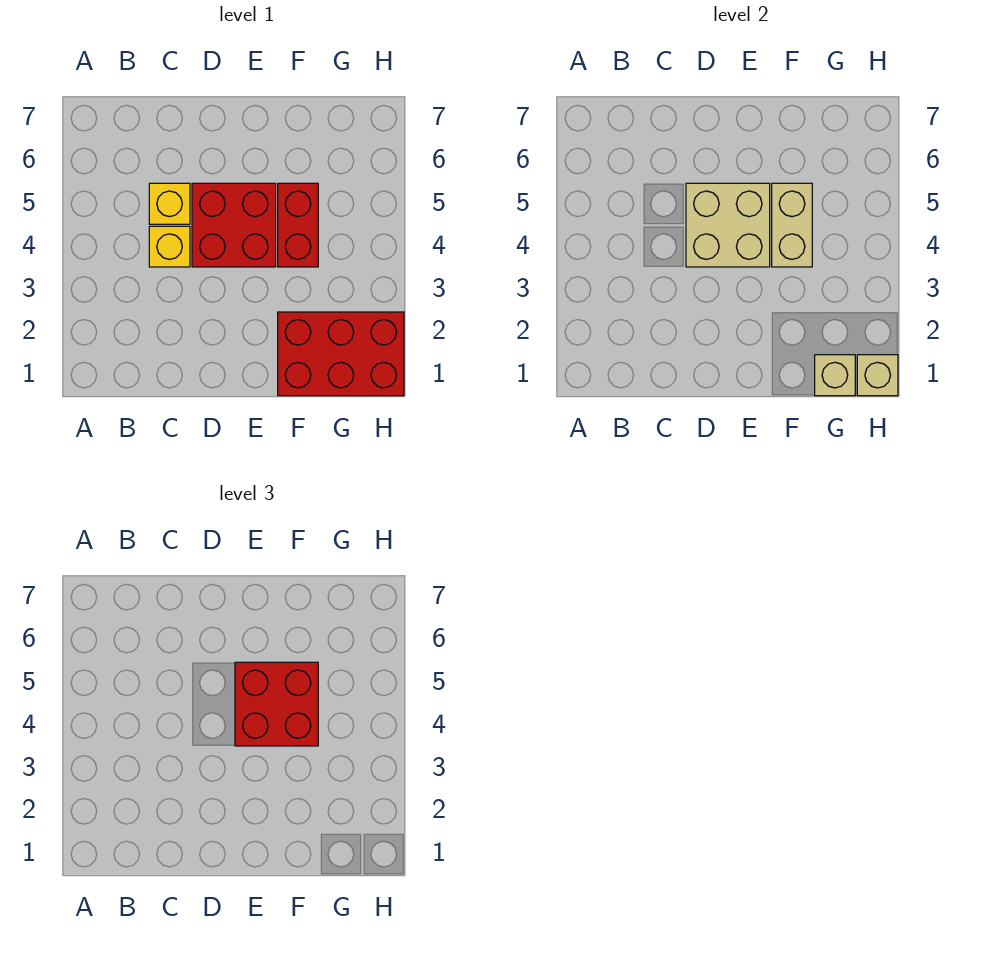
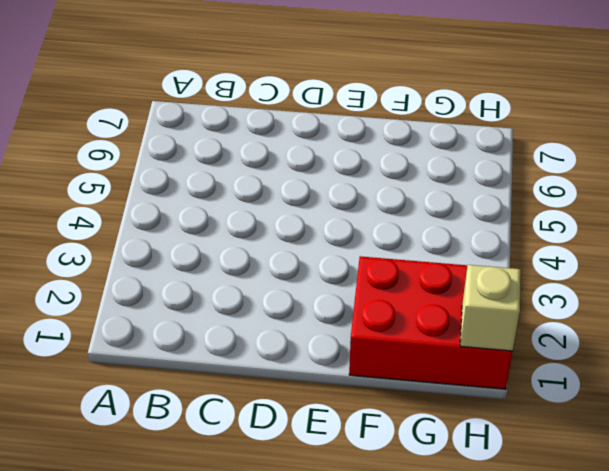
none -> yellow brick C4 level 1
none -> yellow brick C5 level 1

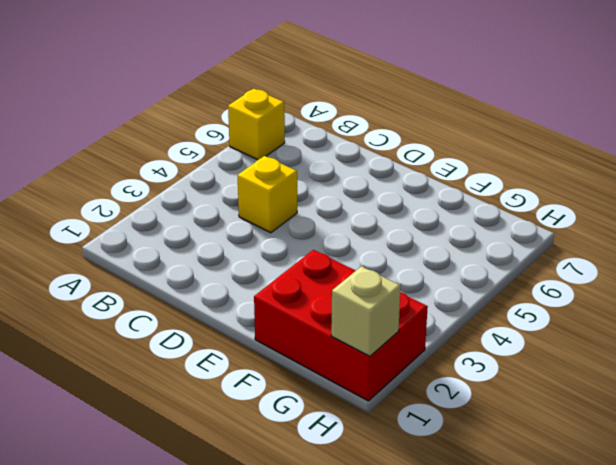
yellow brick A6 level 1 -> yellow brick C5 level 1
none -> red brick D4:E5 level 1
none -> red brick F4:F5 level 1

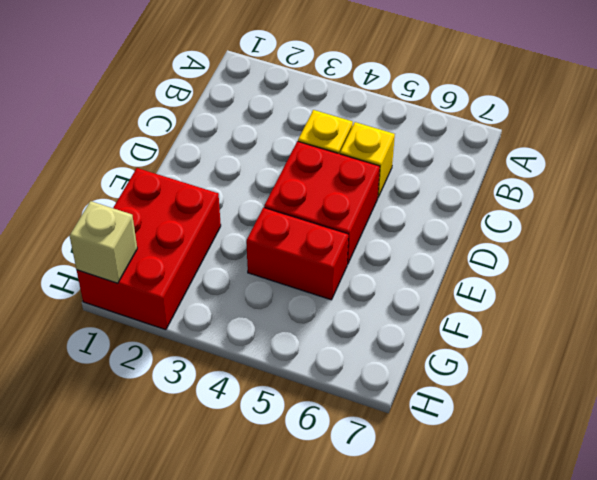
none -> tan brick D4:E5 level 2
none -> tan brick F4:F5 level 2

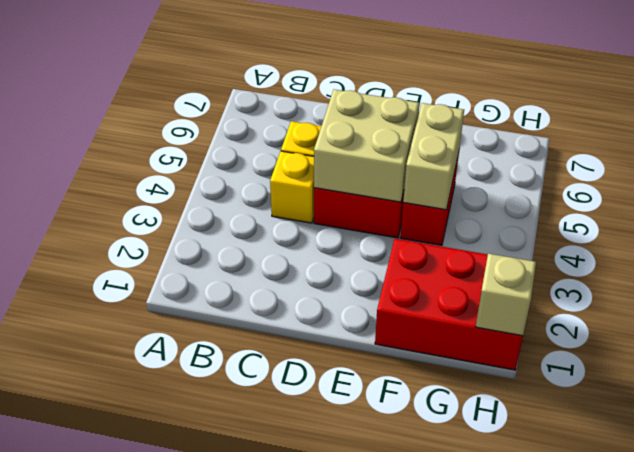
none -> tan brick G1 level 2
none -> red brick E4:F5 level 3

